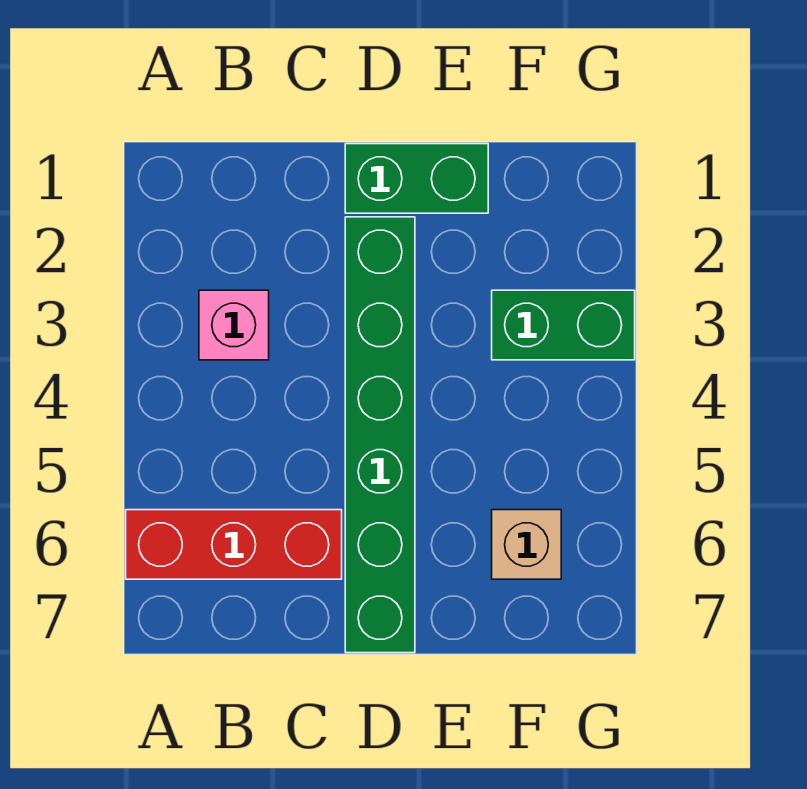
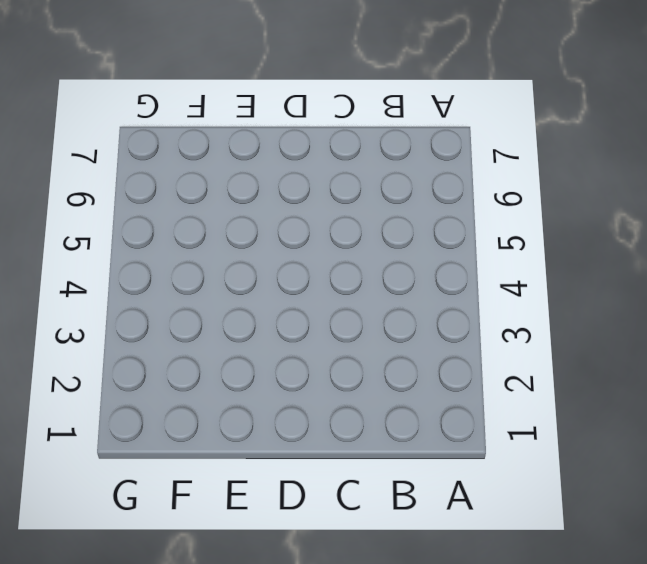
none -> red brick A6:C6 level 1
none -> pink brick B3 level 1

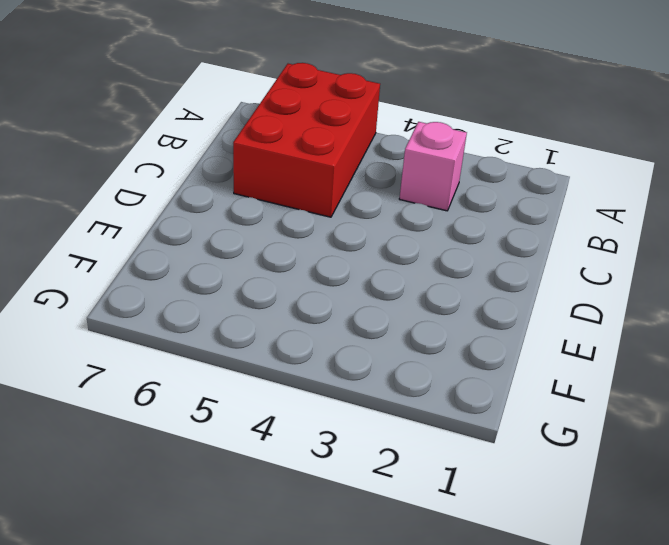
red brick A5:C6 level 1 -> red brick A6:C6 level 1
none -> green brick D1:E1 level 1
none -> green brick D2:D7 level 1

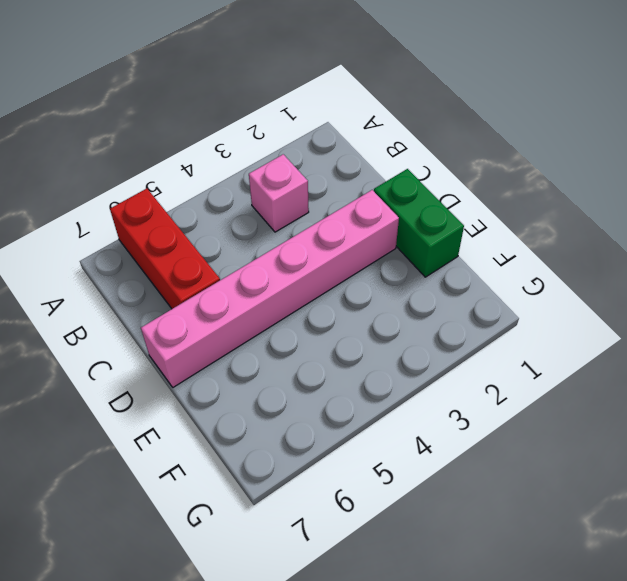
pink brick D2:D7 level 1 -> green brick D2:D7 level 1
none -> green brick F3:G3 level 1
none -> tan brick F6 level 1

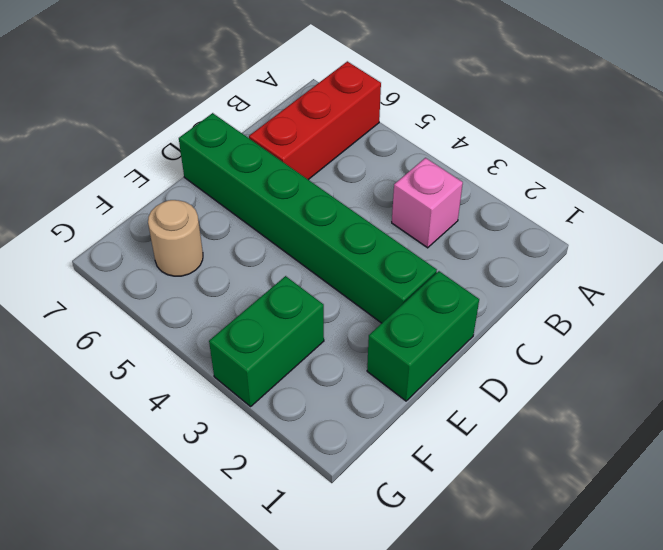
tan round brick F6 level 1 -> tan brick F6 level 1

